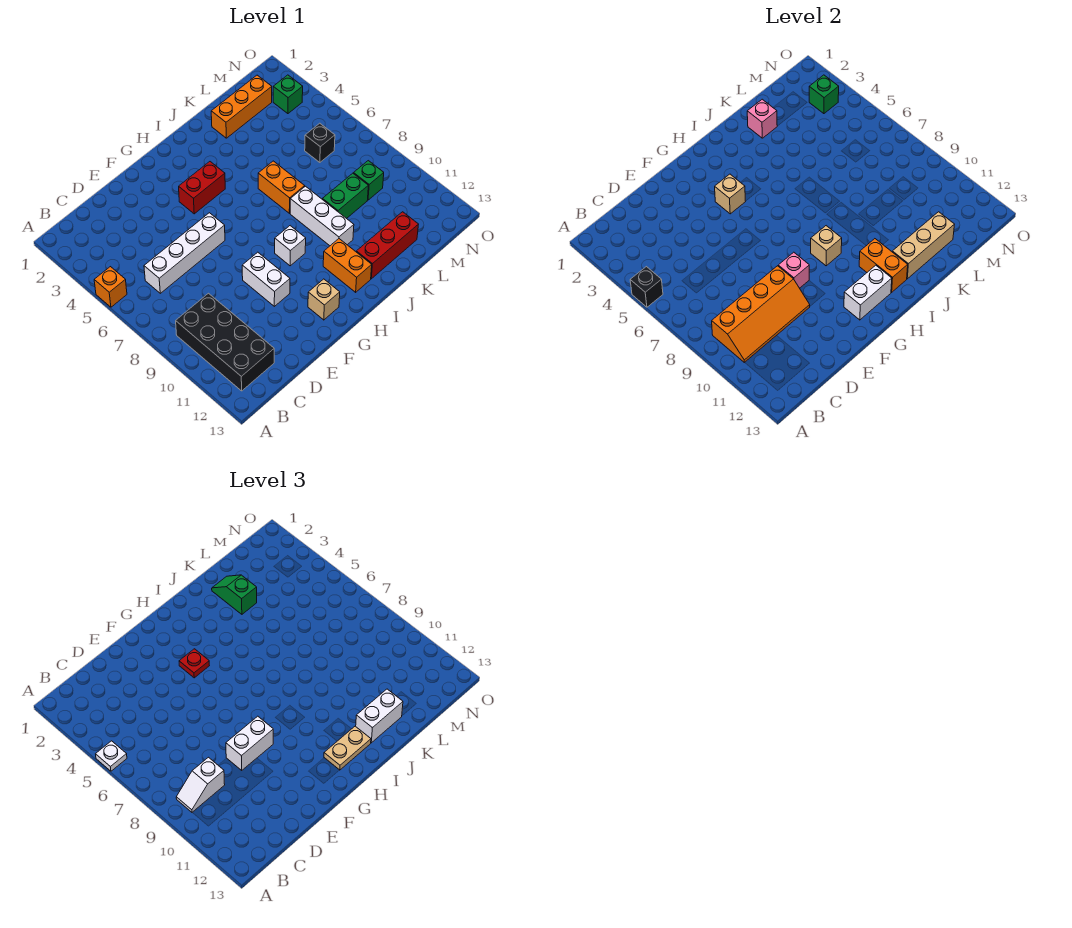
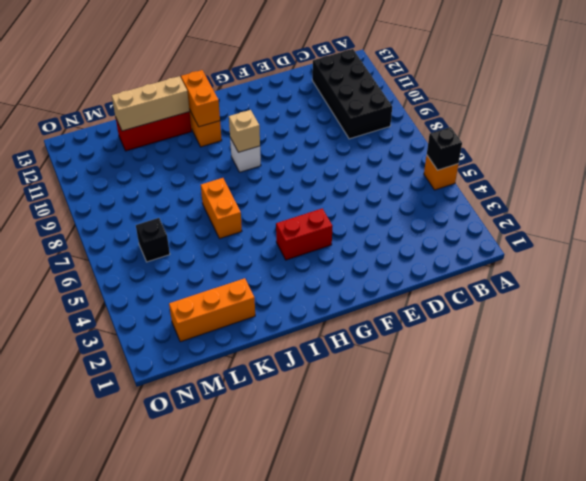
none -> white brick C6:F6 level 1
none -> white brick F9:F10 level 1
none -> tan brick G12 level 1
none -> white brick J8:J10 level 1

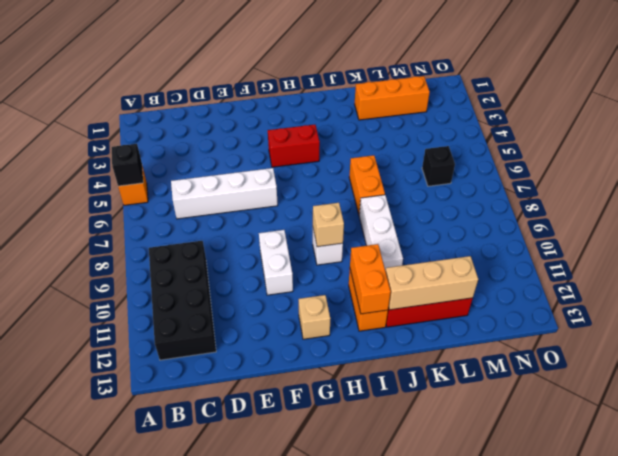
none -> green brick K9:L9 level 1
none -> green brick M9 level 1
none -> green brick N3 level 1
none -> orange slope B9:E10 level 2 top 9

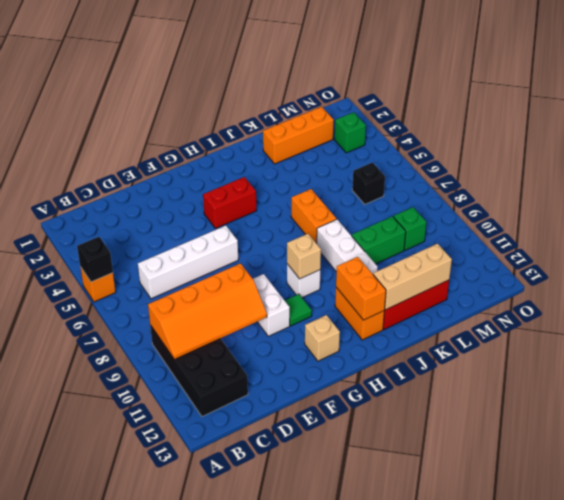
green tile G10 level 1 -> none
none -> pink brick F9 level 2
none -> tan brick G4 level 2
none -> white brick G12:H12 level 2
none -> pink brick K2 level 2

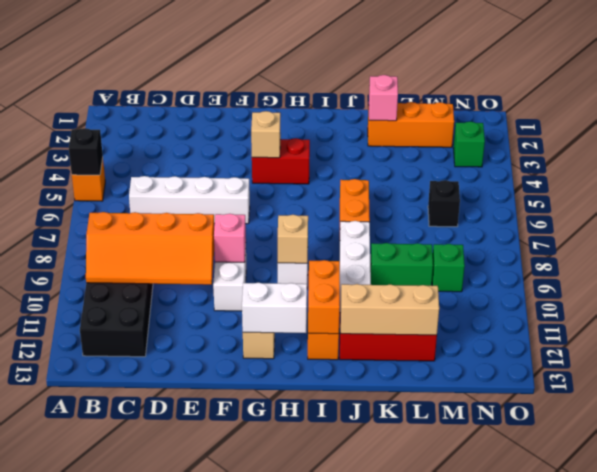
none -> green brick N3 level 2
none -> white plate A5 level 3
none -> white slope B9:C9 level 3 top C
none -> white brick E9:F9 level 3

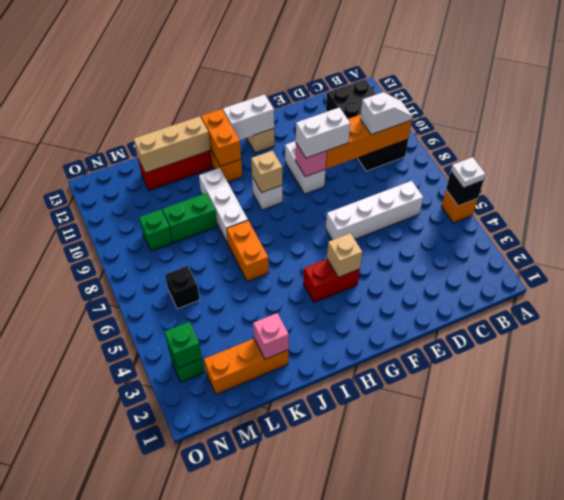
none -> red plate G4 level 3
none -> tan plate H12:I12 level 3
none -> white brick J12:K12 level 3
none -> green slope K2:K3 level 3 top 3

